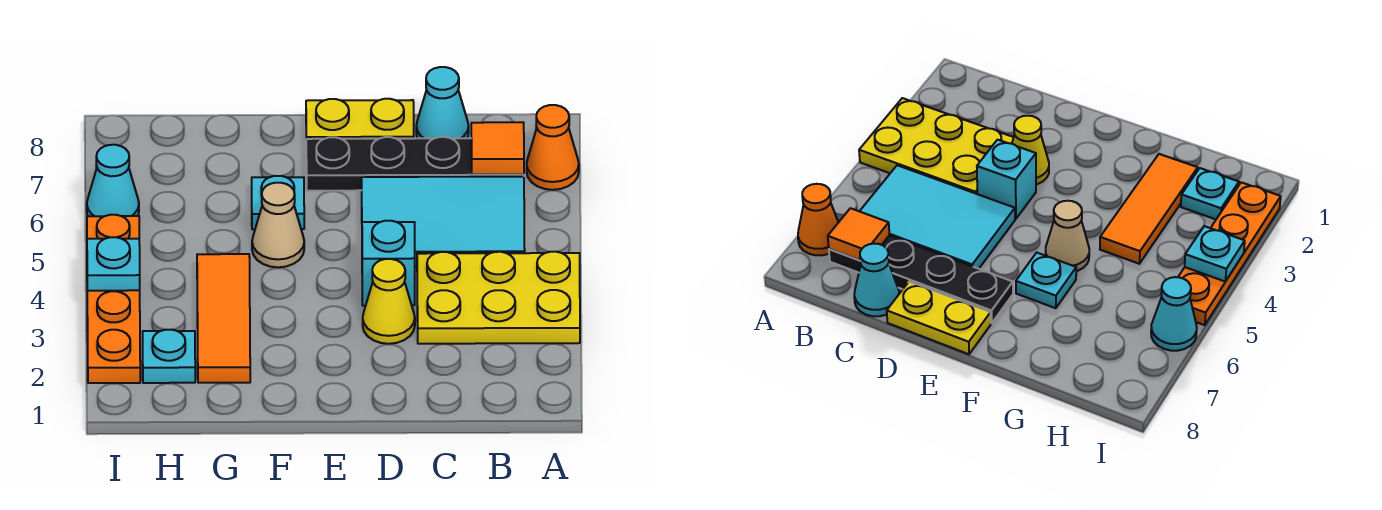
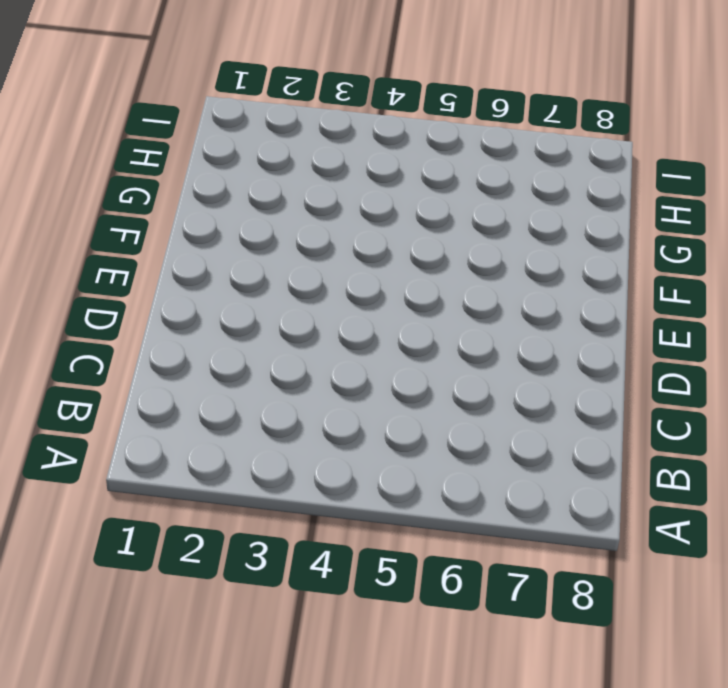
none -> yellow plate A3:C4 level 1
none -> orange cone A7 level 1
none -> cyan tile B5:D6 level 1

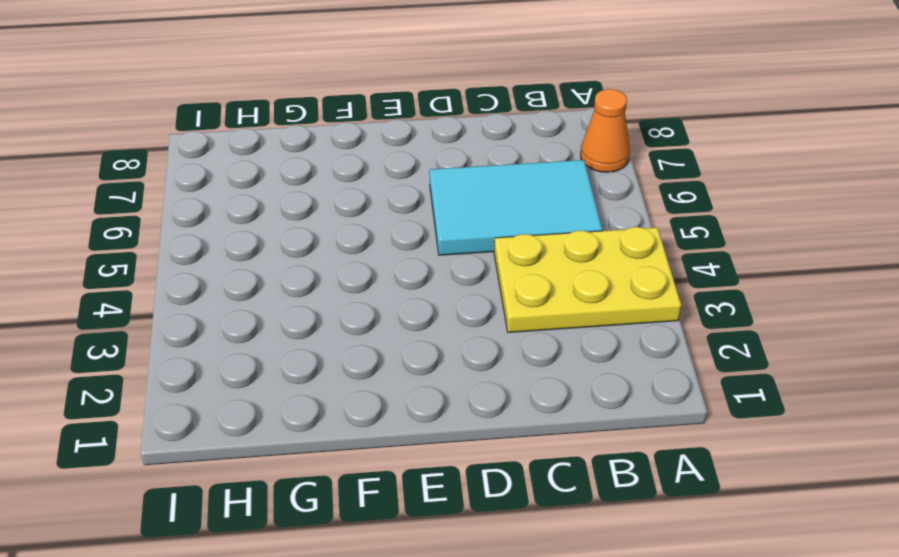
none -> black plate B7:E7 level 1
none -> cyan cone C8 level 1
none -> yellow cone D3 level 1

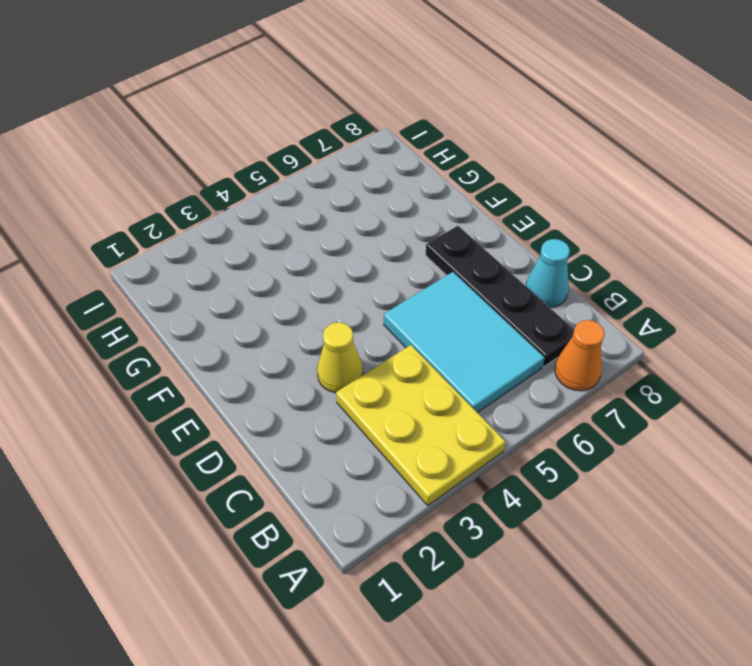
none -> cyan brick D4 level 1
none -> yellow plate D8:E8 level 1
none -> tan cone F5 level 1

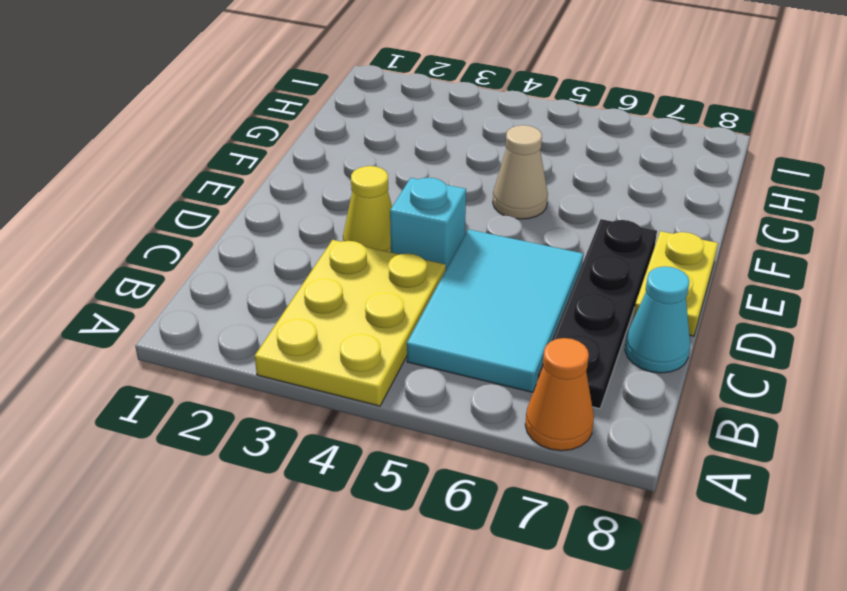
none -> cyan plate F6 level 1
none -> orange tile G2:G4 level 1
none -> cyan plate H2 level 1

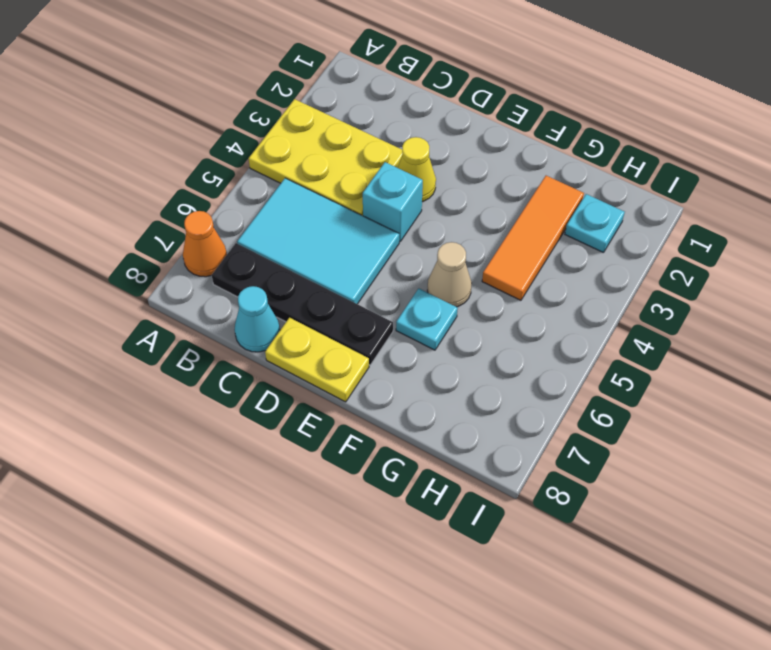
none -> orange plate I2:I5 level 1
none -> cyan cone I6 level 1
none -> orange tile B7 level 2

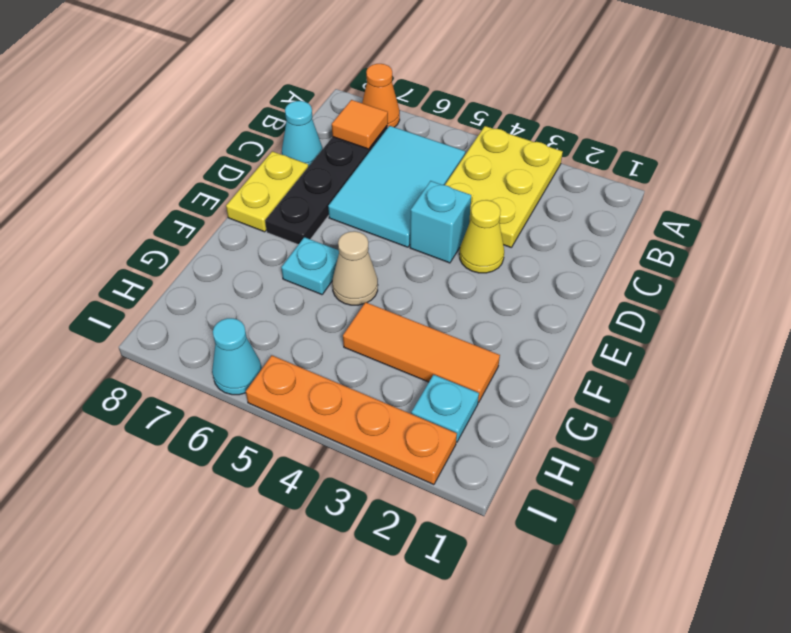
none -> cyan plate I4 level 2

